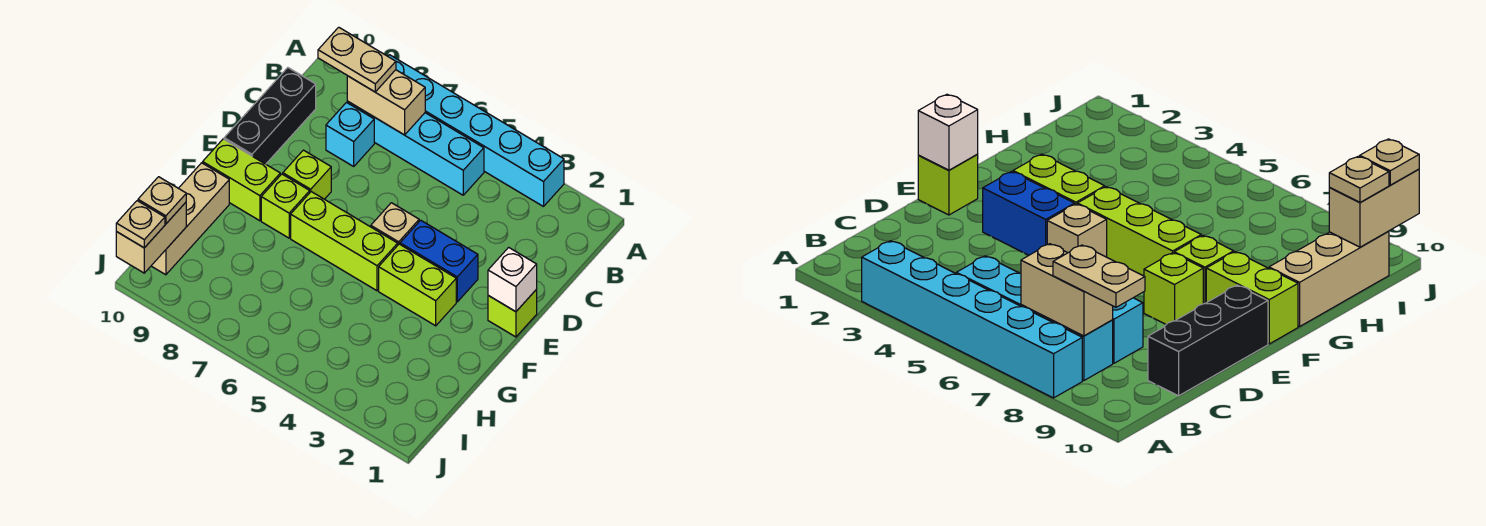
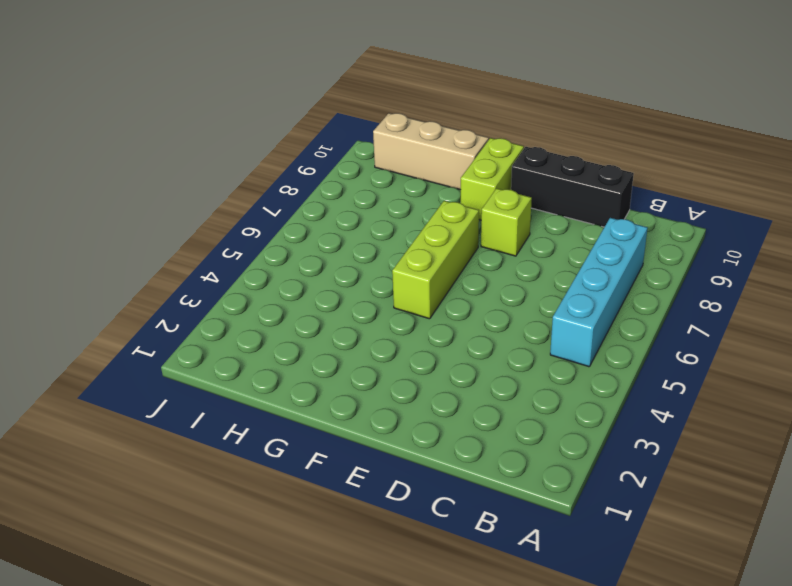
none -> cyan brick A3:A8 level 1
none -> cyan brick C8 level 1
none -> lime brick E1 level 1

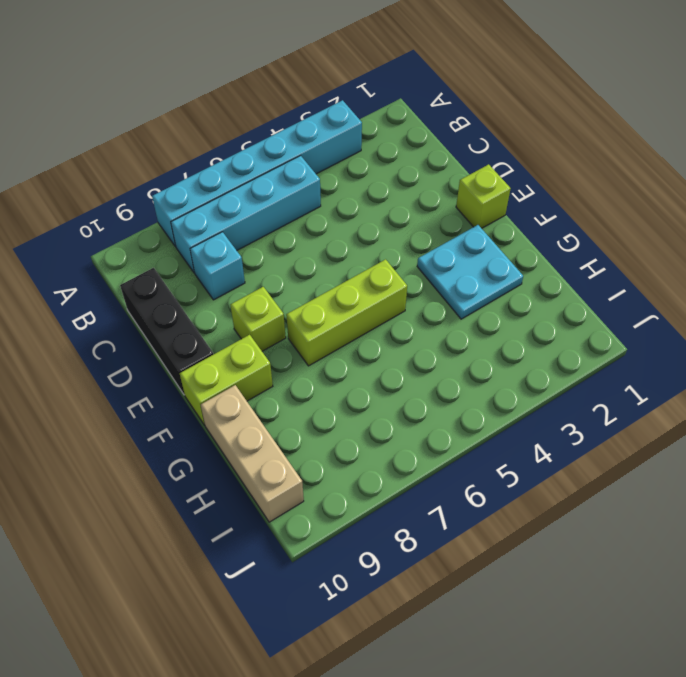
cyan plate F2:G3 level 1 -> lime brick F3:F4 level 1
none -> blue brick E3:E4 level 1
none -> tan brick E5 level 1
none -> lime brick F8 level 1

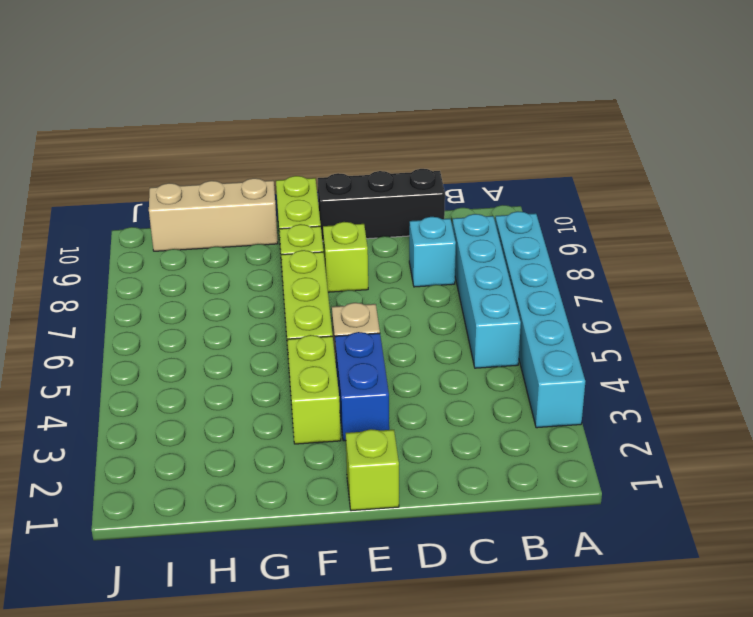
none -> tan brick B7:B8 level 2
none -> white brick E1 level 2
none -> tan brick I10:J10 level 2

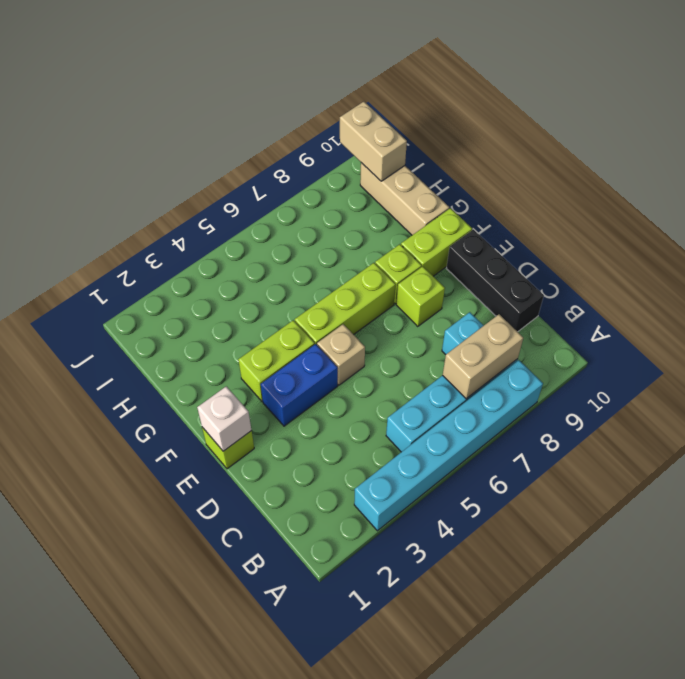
none -> tan plate B8:B9 level 3
none -> tan plate I10 level 3
none -> tan plate J10 level 3

